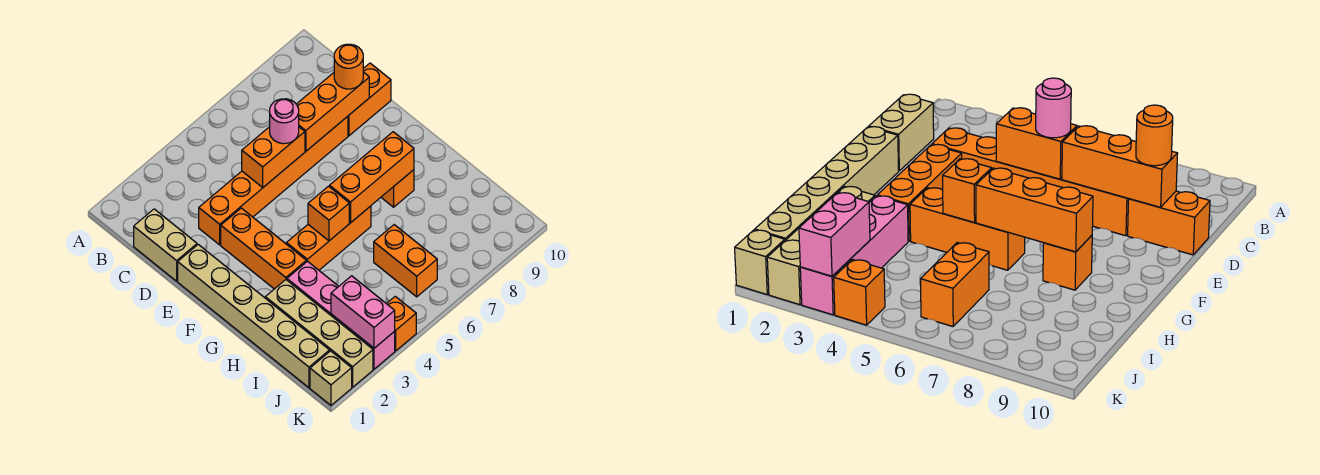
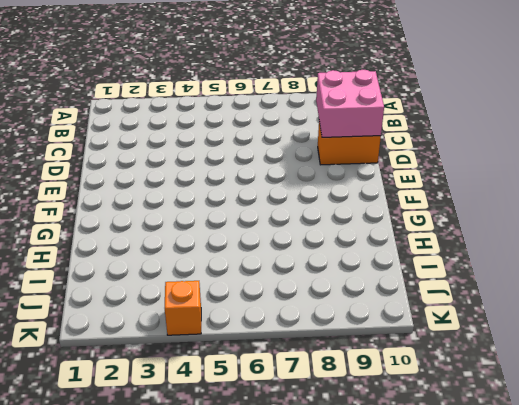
pink brick C9:D10 level 2 -> orange brick D7:D9 level 2
none -> tan brick C1:D1 level 1
none -> orange brick D3:D8 level 1
none -> tan brick E1:J1 level 1

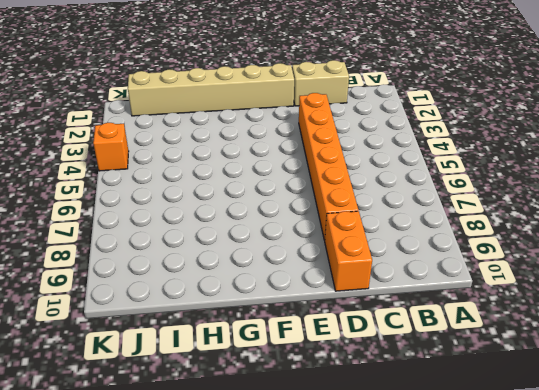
none -> orange brick E3:G3 level 1
none -> orange brick G4:G6 level 1
none -> orange brick G8 level 1

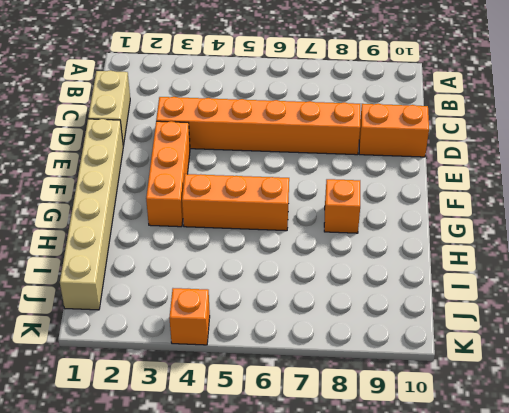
none -> tan brick H2:K2 level 1
none -> pink brick H3:K3 level 1
none -> orange brick I6:J6 level 1

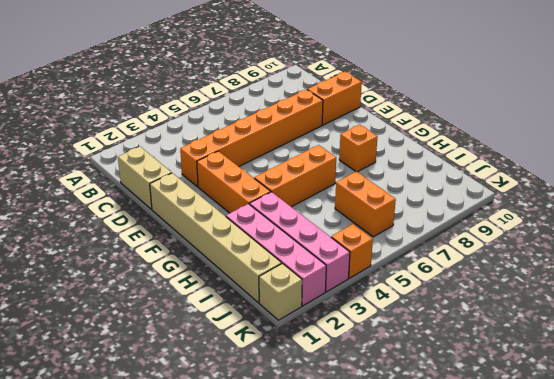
pink brick H2:K2 level 1 -> tan brick H2:K2 level 1
none -> orange brick D5:D6 level 2
none -> orange brick D7:D9 level 2
none -> orange brick G5 level 2

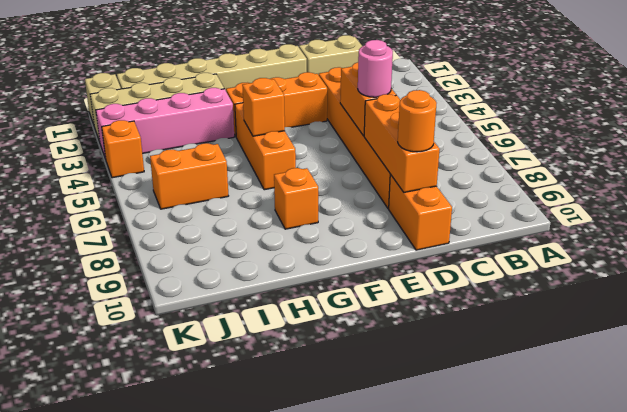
none -> orange brick G6:G8 level 2
none -> pink brick J3:K3 level 2

